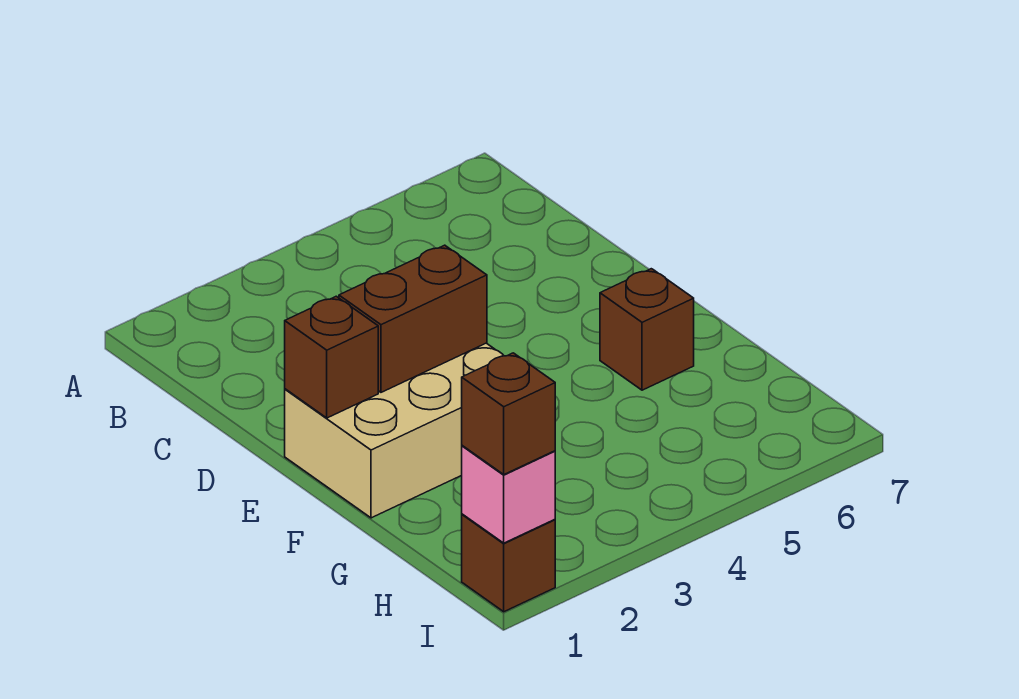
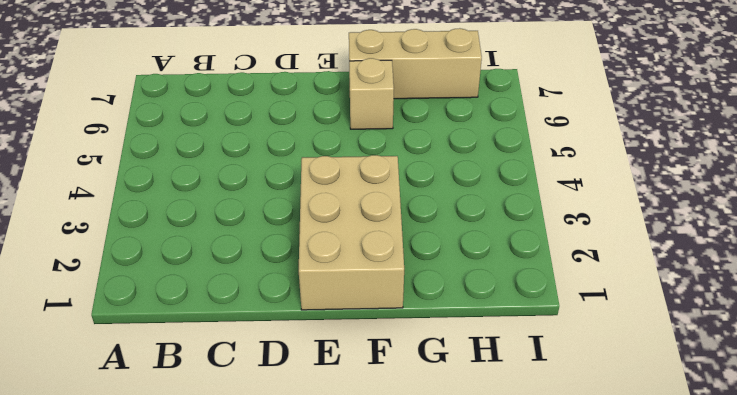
tan brick F6 level 1 -> brown brick F6 level 1
tan brick F7:H7 level 1 -> none
none -> brown brick I1 level 1
none -> brown brick E1 level 2

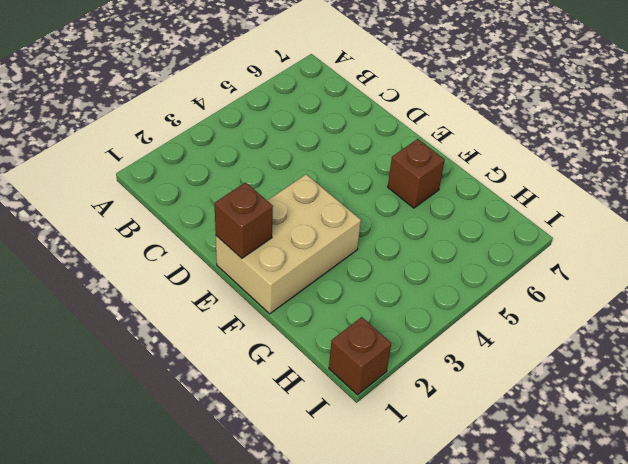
none -> brown brick E2:E3 level 2
none -> pink brick I1 level 2

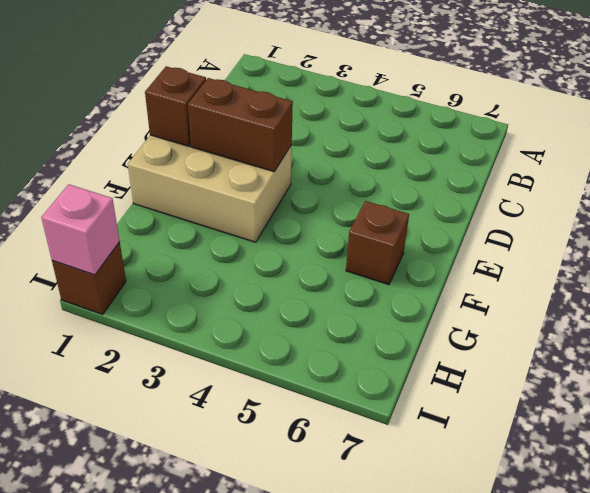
none -> brown brick I1 level 3

